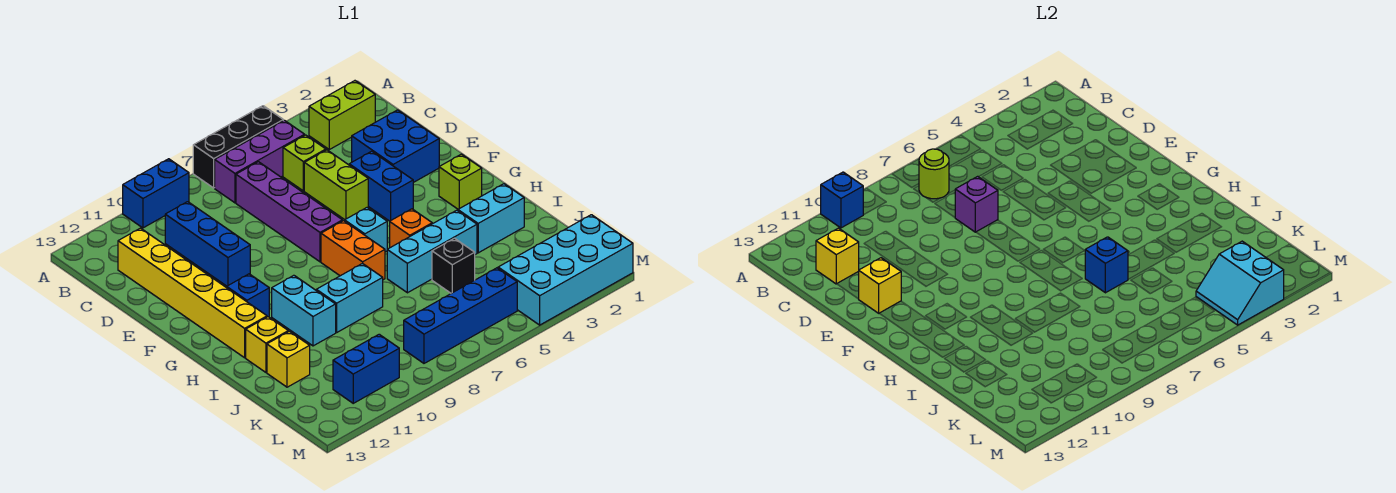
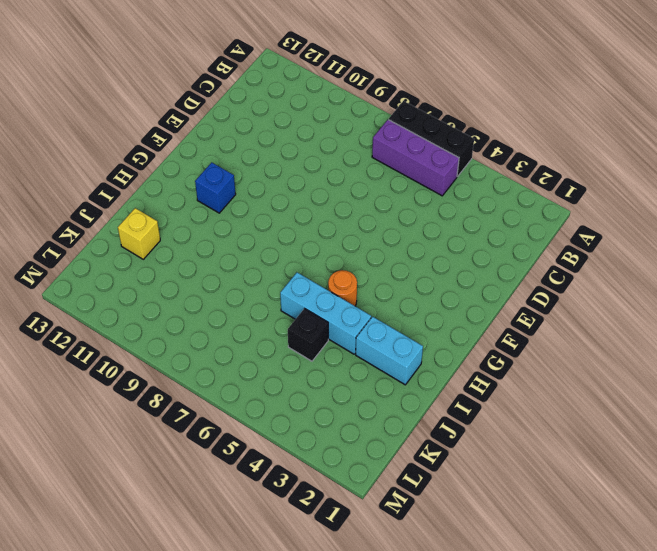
orange round brick H5 level 1 -> orange brick H5 level 1
none -> blue brick A9:A10 level 1
none -> lime brick B2:B3 level 1
none -> lime brick C5 level 1
none -> purple brick C7:F7 level 1

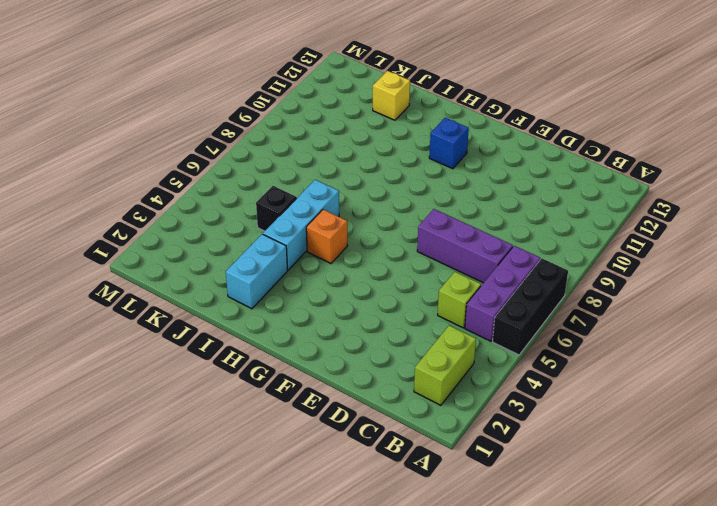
purple brick C7:E7 level 1 -> purple brick C7:F7 level 1
none -> blue brick A9:A10 level 1
none -> blue brick C10:E10 level 1
none -> yellow brick C12:H12 level 1
none -> blue brick D2:E3 level 1

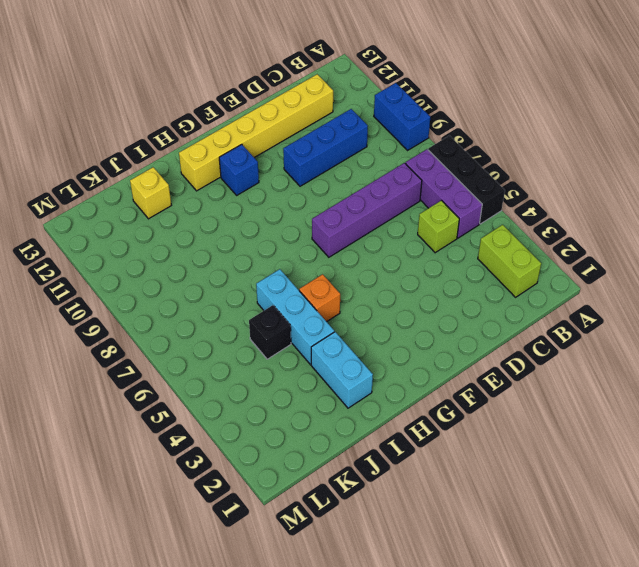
none -> blue brick D2:E3 level 1
none -> lime brick D5:E5 level 1
none -> blue brick E4:F4 level 1
none -> lime brick G2 level 1

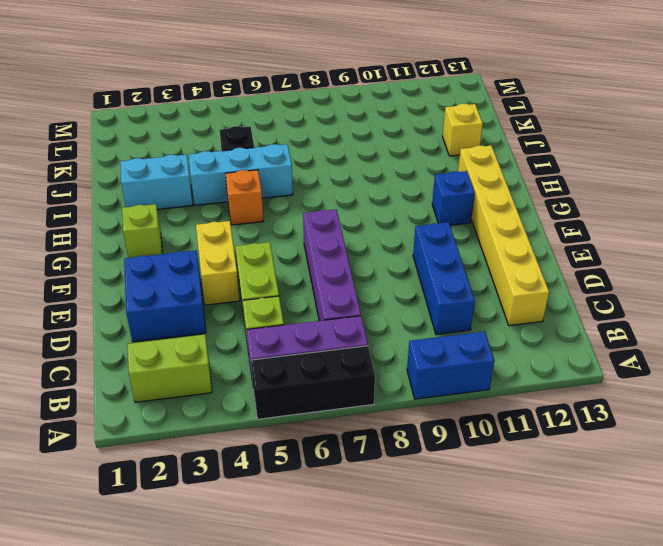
yellow brick E4:F4 level 1 -> blue brick E4:F4 level 1
none -> cyan brick G6 level 1
none -> orange brick G7:H7 level 1
none -> cyan brick H10:I10 level 1
none -> cyan brick I8:I9 level 1

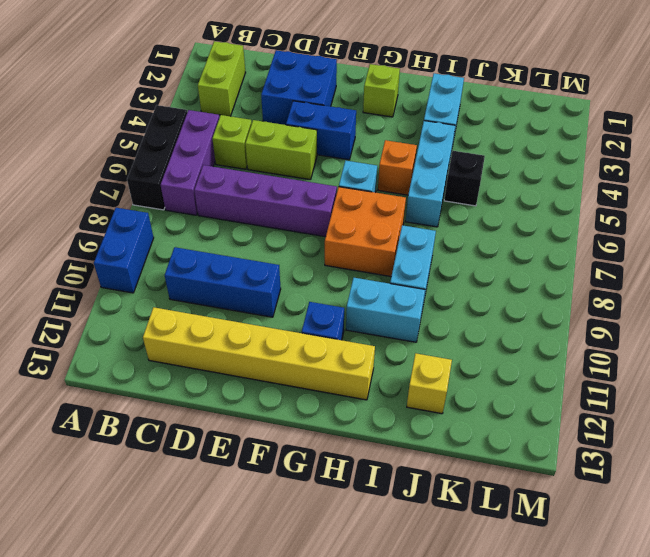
orange brick G7:H8 level 1 -> orange brick G7:H7 level 1
none -> yellow brick I12 level 1
none -> cyan brick L1:M4 level 1
none -> blue brick L5:L8 level 1
none -> blue brick L10:L11 level 1

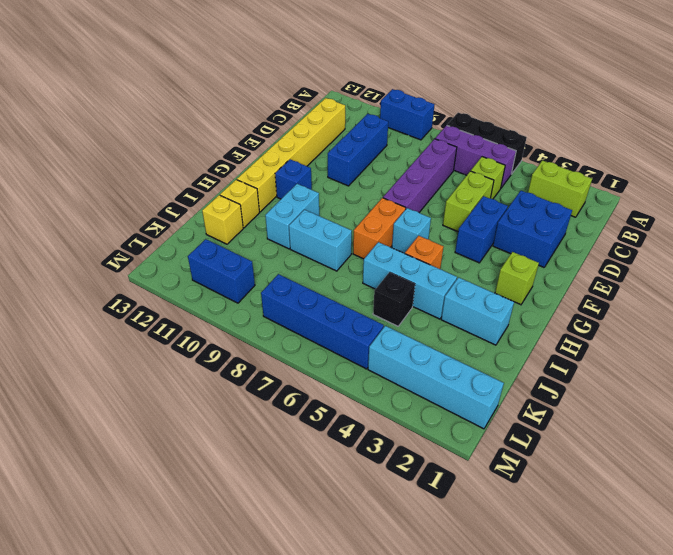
cyan brick L1:L4 level 1 -> cyan brick L1:M4 level 1
none -> blue brick A10 level 2
none -> lime round brick B7 level 2
none -> yellow brick C12 level 2
none -> purple brick D7 level 2

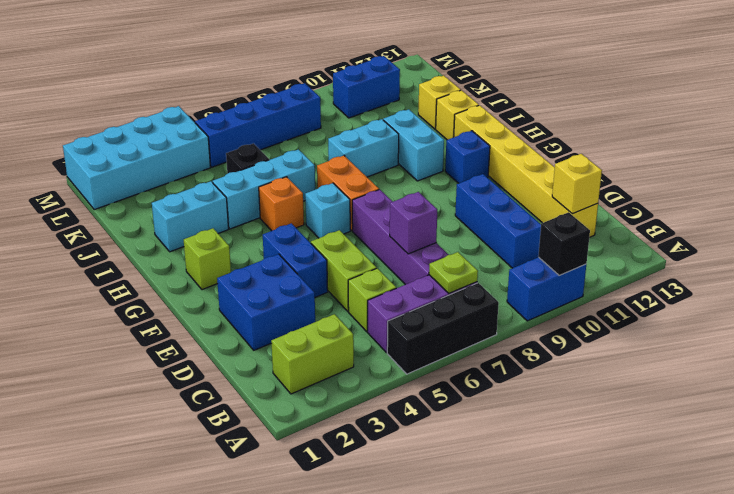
black brick A10 level 2 -> blue brick A10 level 2
lime plate B7 level 2 -> lime round brick B7 level 2
none -> yellow brick E12 level 2
none -> blue brick I6 level 2
none -> cyan slope L3:M4 level 2 top 3

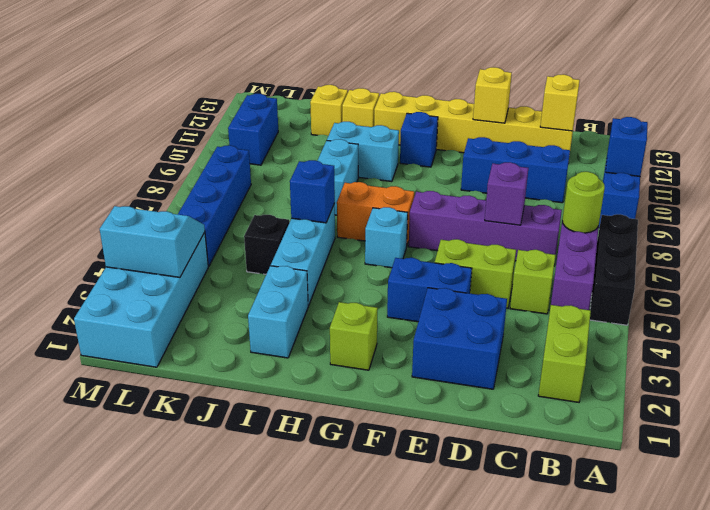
none -> orange brick H5 level 1

